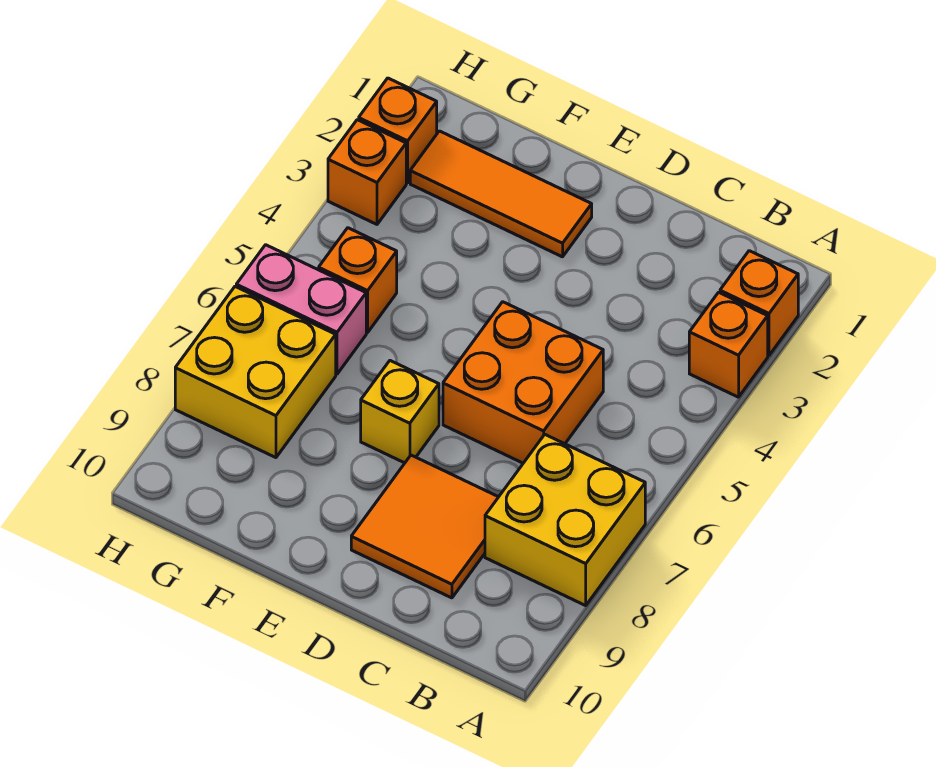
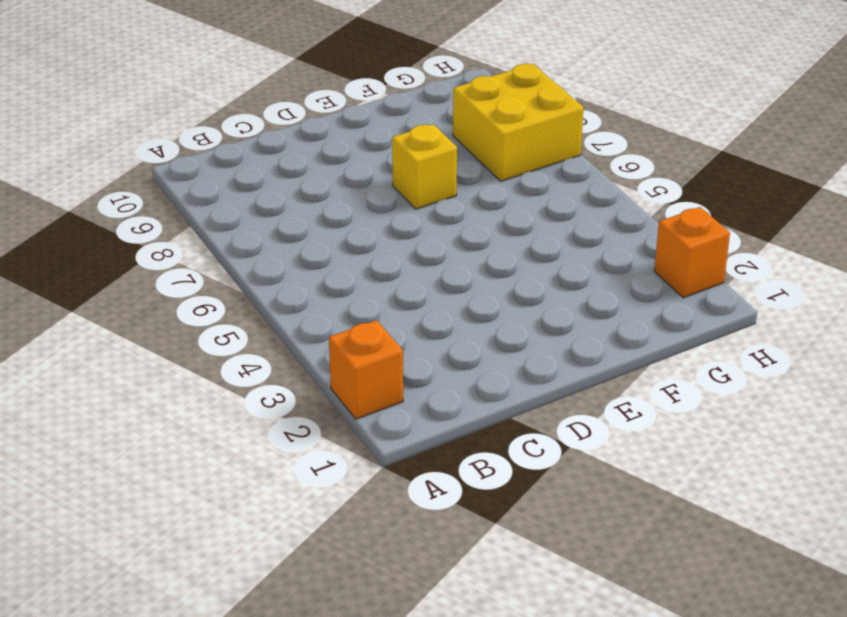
none -> orange brick A3 level 1
none -> yellow brick A7:B8 level 1
none -> orange brick C5:D6 level 1

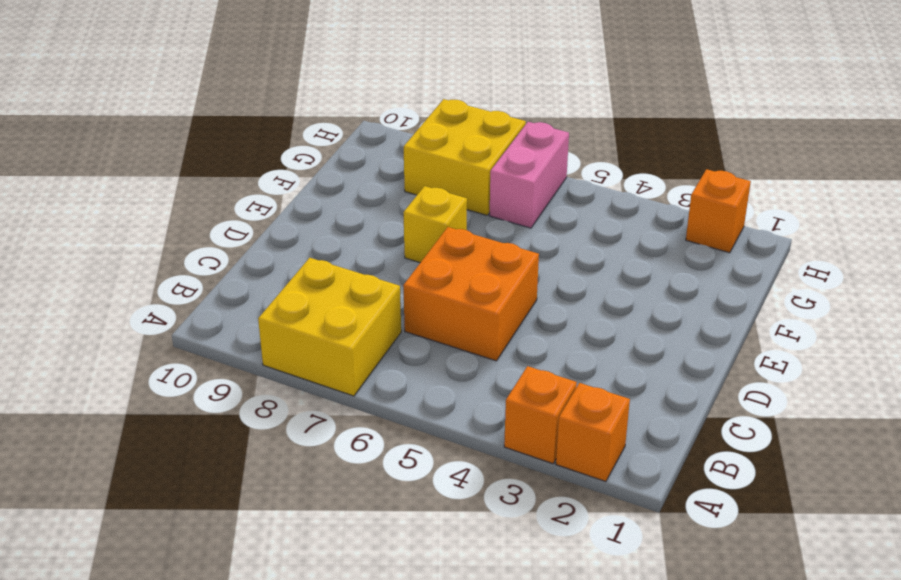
none -> orange tile C8:D9 level 1
none -> orange tile E2:G2 level 1
none -> orange brick G5 level 1

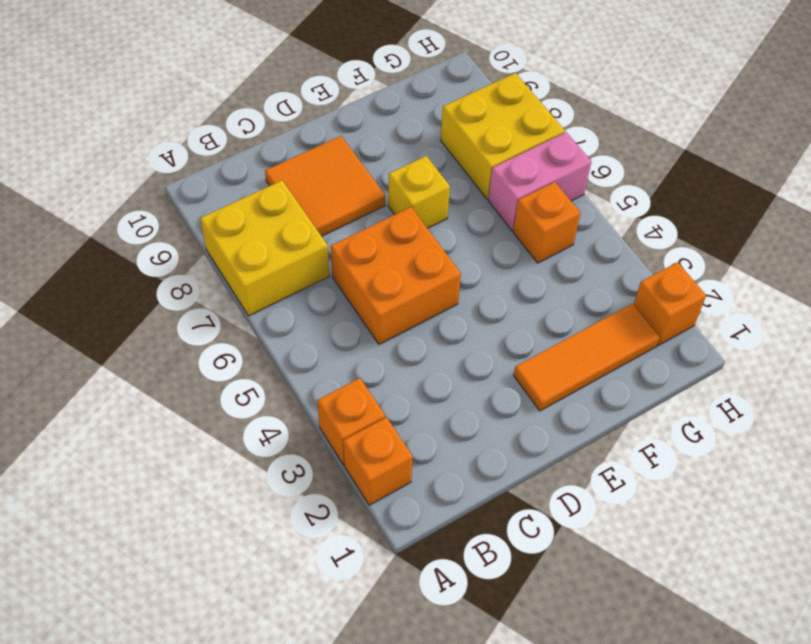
none -> orange brick H3 level 1

